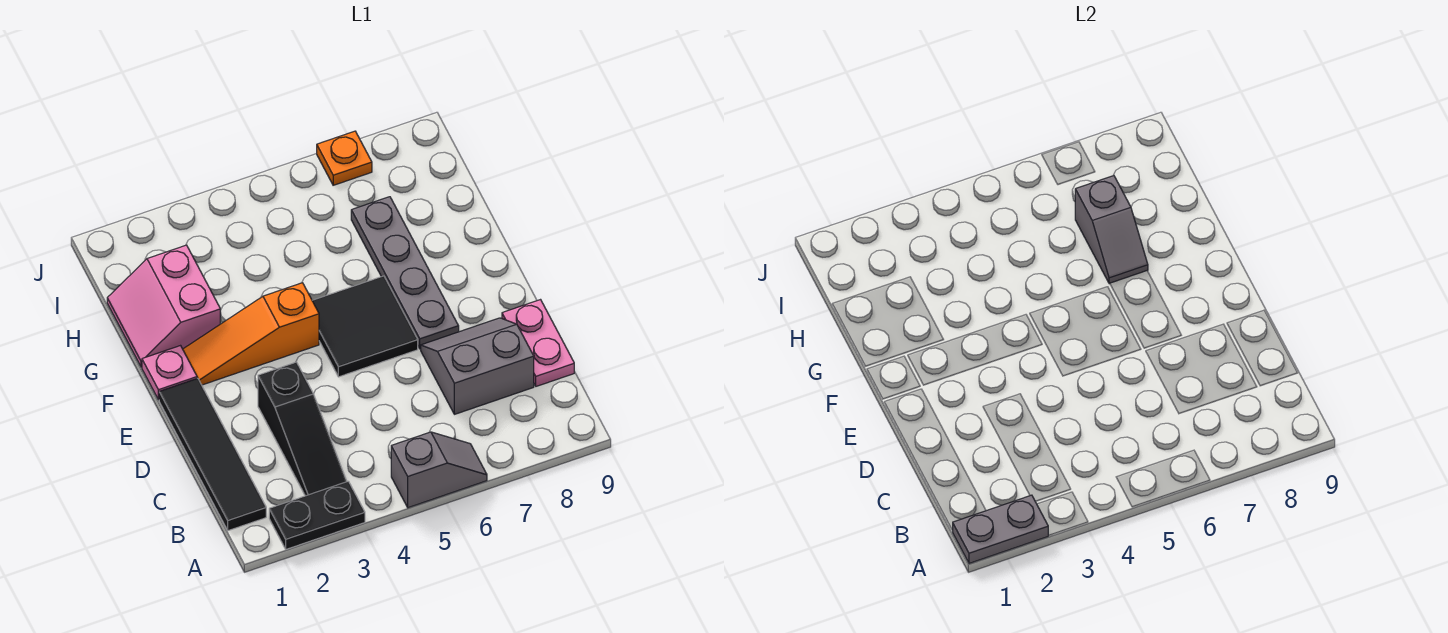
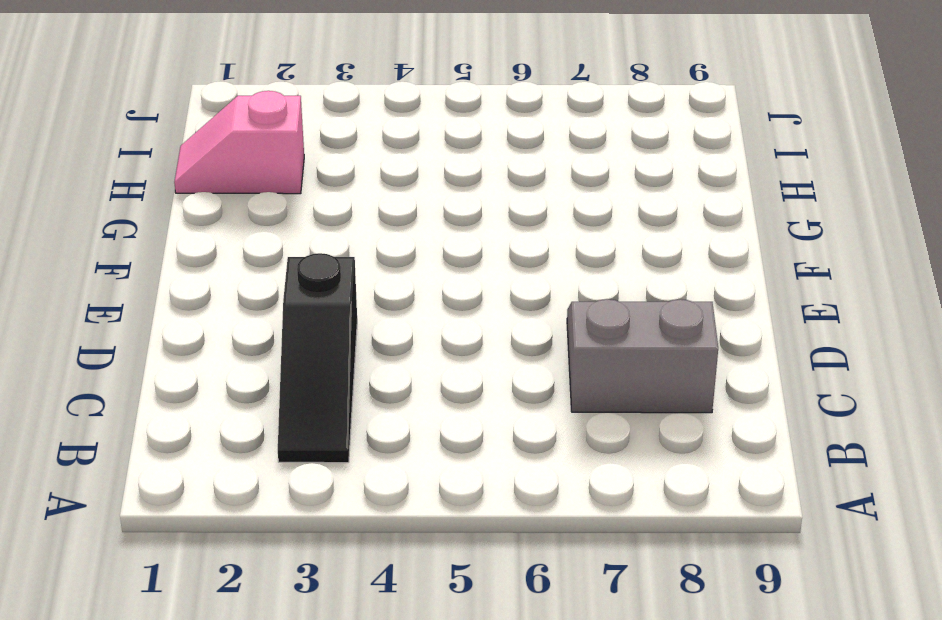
pink slope H1:H2 level 1 top 2 -> pink slope G1:H2 level 1 top 2
none -> black plate A2:A3 level 1
none -> grey slope A5:A6 level 1 top 5
none -> black tile B1:E1 level 1

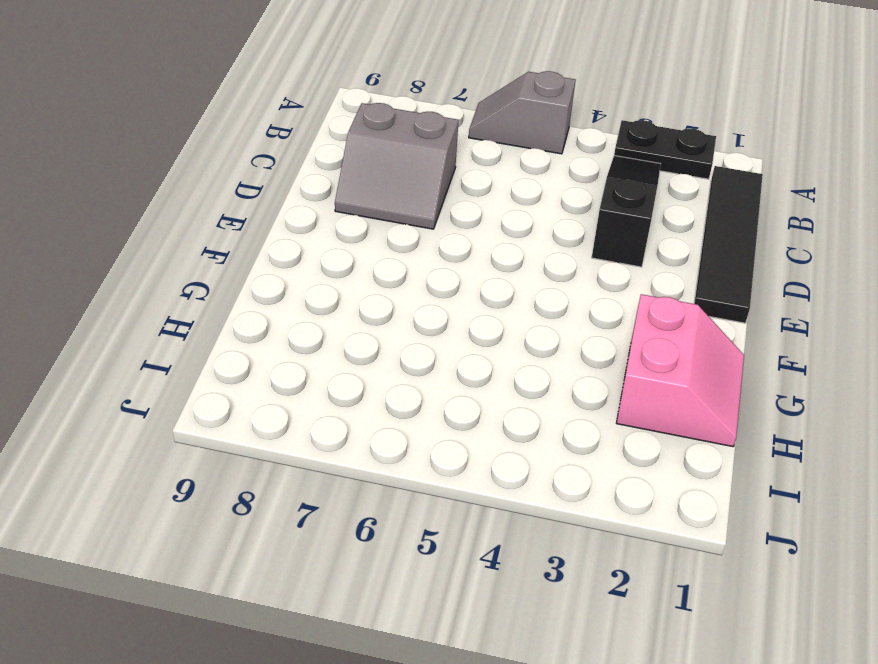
none -> pink plate C9:D9 level 1
none -> black tile E5:F6 level 1
none -> grey plate E7:H7 level 1

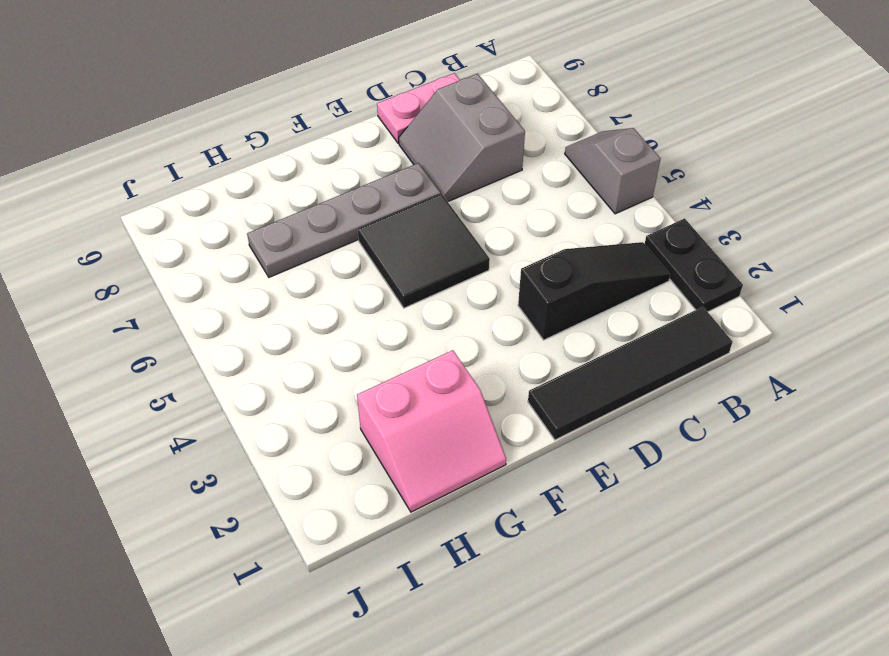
none -> pink plate F1 level 1
none -> orange slope F2:F4 level 1 top 4
none -> orange plate J7 level 1

